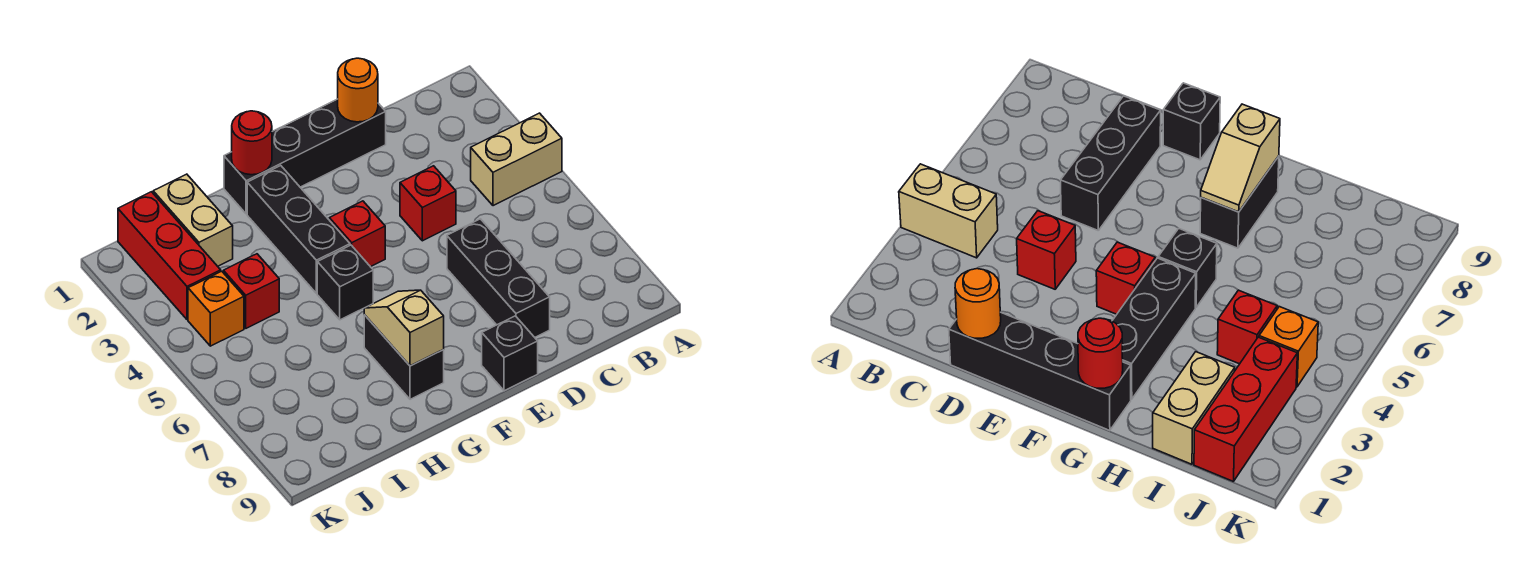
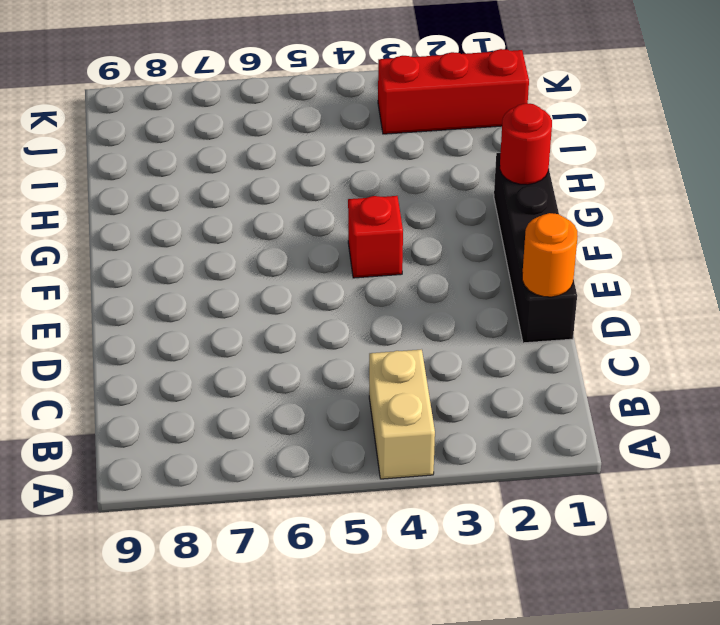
none -> red brick D4 level 1
none -> black brick D6:D8 level 1
none -> black brick E9 level 1

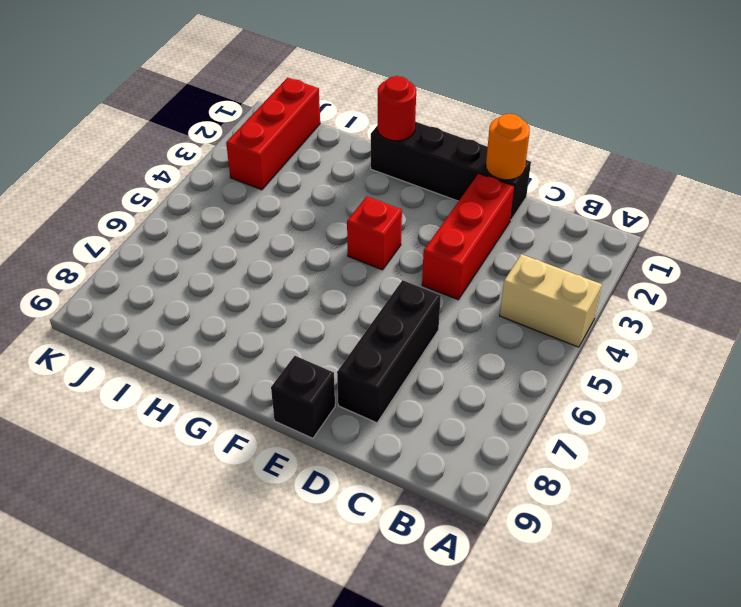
red brick D2:D4 level 1 -> red brick D4 level 1
none -> black brick G2:G4 level 1
none -> black brick G5 level 1
none -> black brick G7:G8 level 1

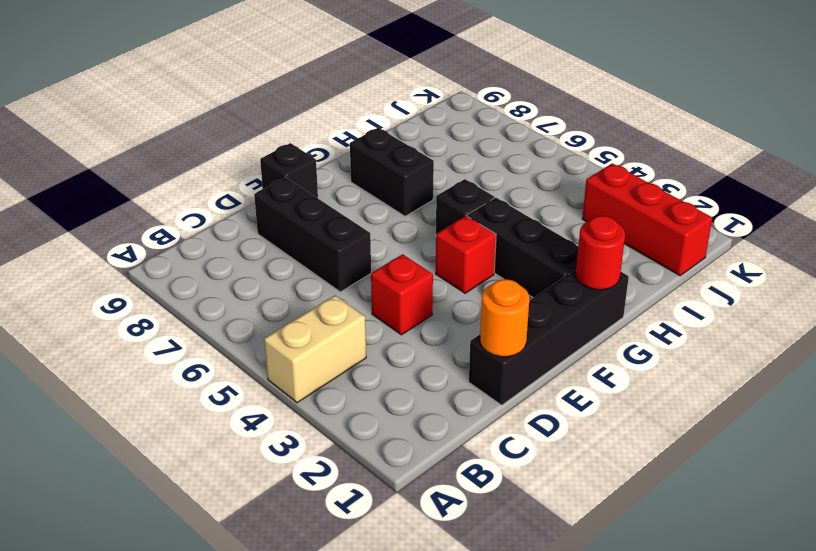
none -> tan brick I1:I2 level 1
none -> red brick I4 level 1
none -> orange brick J4 level 1

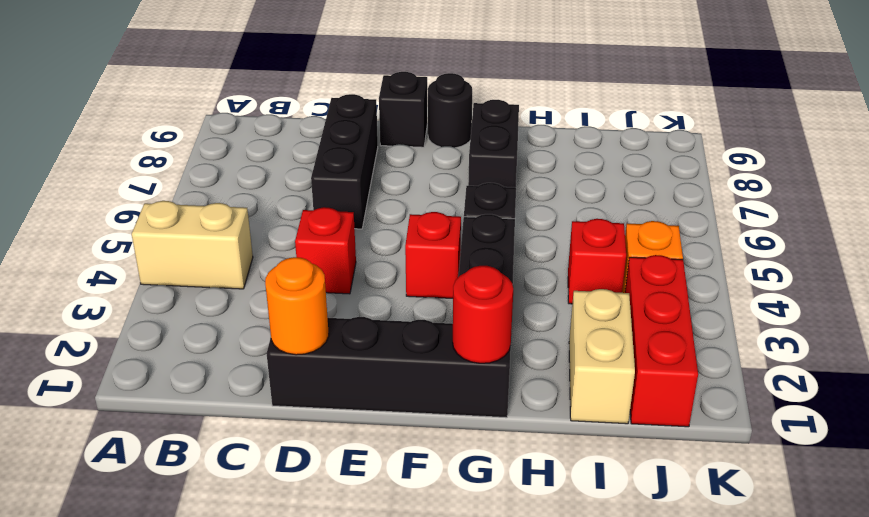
black round brick F9 level 1 -> none
none -> tan slope G7:G8 level 2 top 8

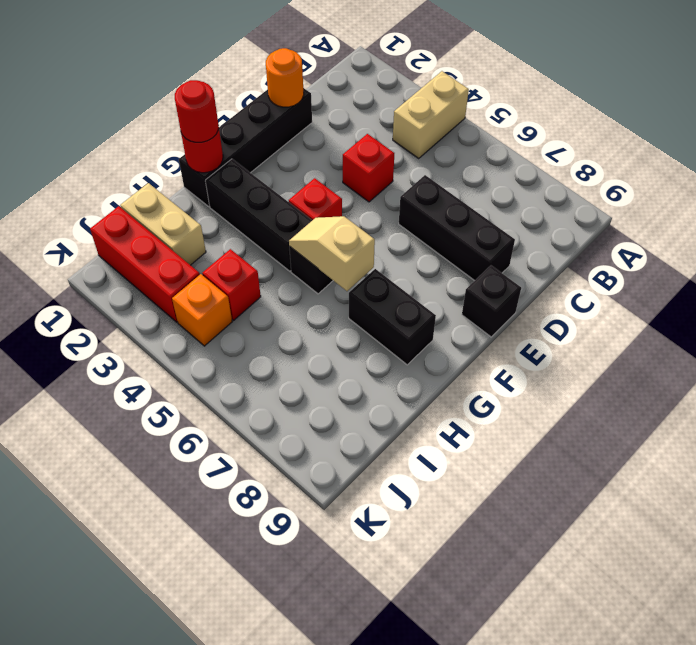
red round brick G1 level 3 -> none
tan slope G5:G6 level 2 top 6 -> tan slope G7:G8 level 2 top 8

